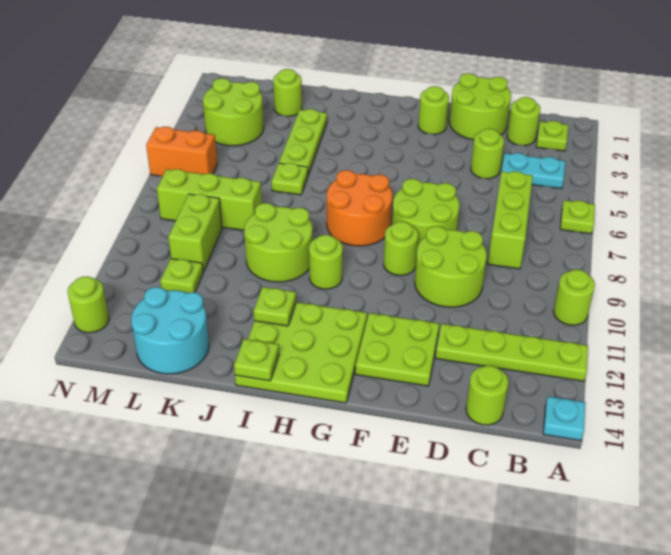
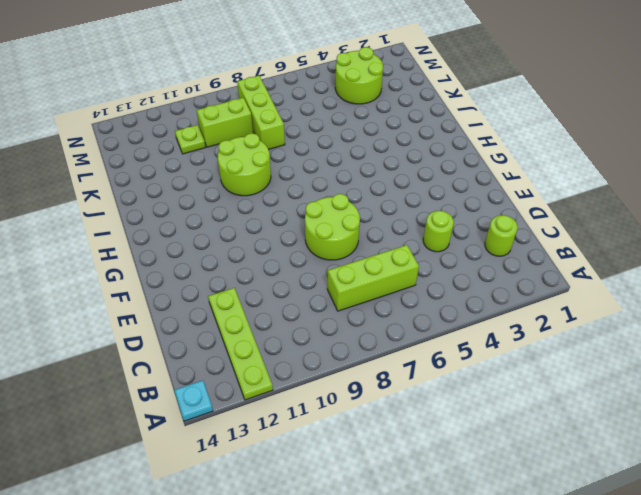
none -> lime plate A6 level 1
none -> lime round brick A10 level 1
none -> lime plate B2 level 1
none -> cyan plate B4:C4 level 1

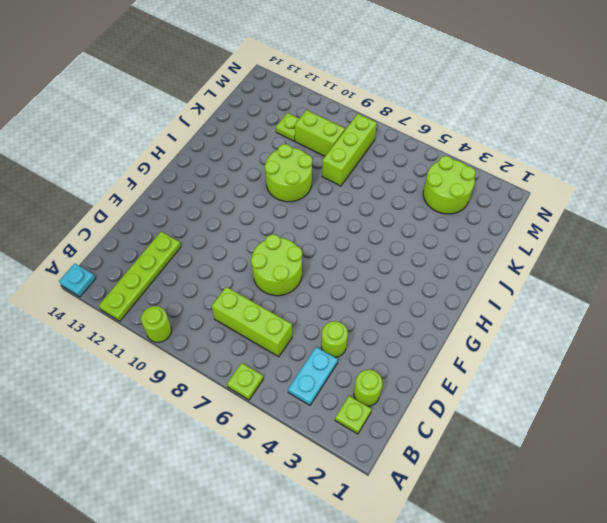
none -> lime round brick C14 level 1
none -> lime round brick D1:E2 level 1
none -> lime round brick D9:E10 level 1
none -> lime plate E12:F13 level 1

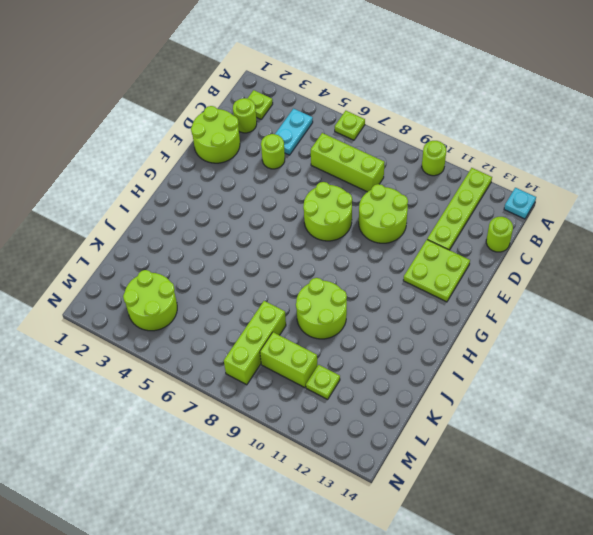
none -> lime round brick F2 level 1
none -> lime round brick F9 level 1
none -> orange round brick G7:H8 level 1
none -> lime plate G12:I14 level 1

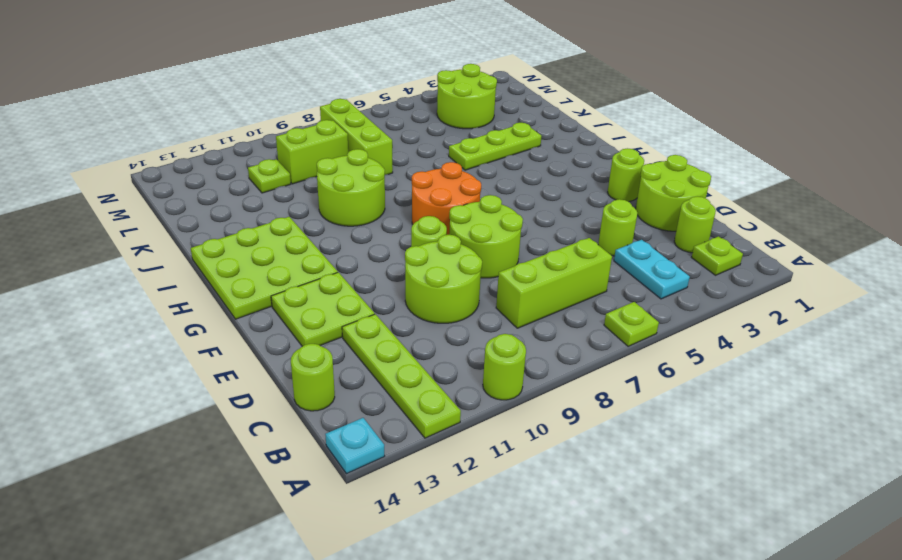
none -> lime round brick H10 level 1
none -> lime plate J6 level 1
none -> lime round brick K2 level 1
none -> cyan round brick K13:L14 level 1

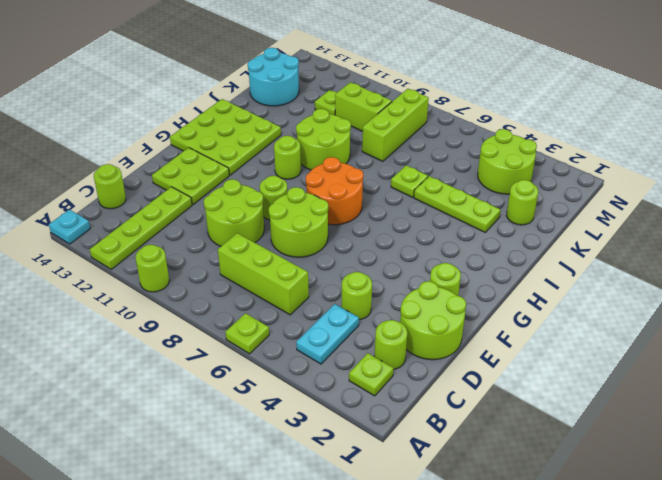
none -> orange brick M6:N6 level 1
none -> lime round brick N13 level 1
none -> lime plate I12 level 2
none -> lime plate I14 level 2

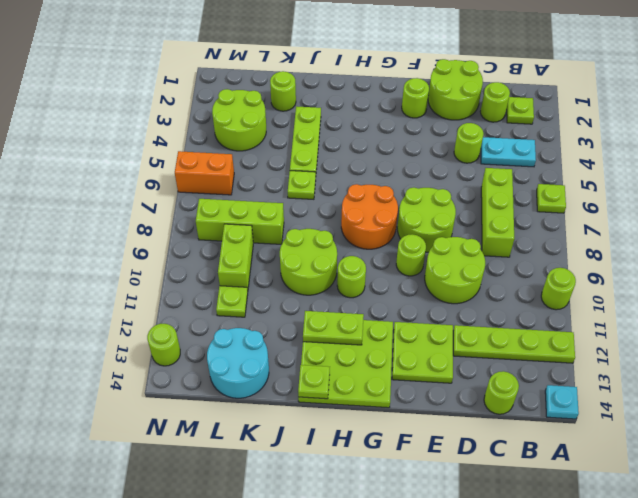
lime plate H12:I12 level 2 -> lime plate I12 level 2

